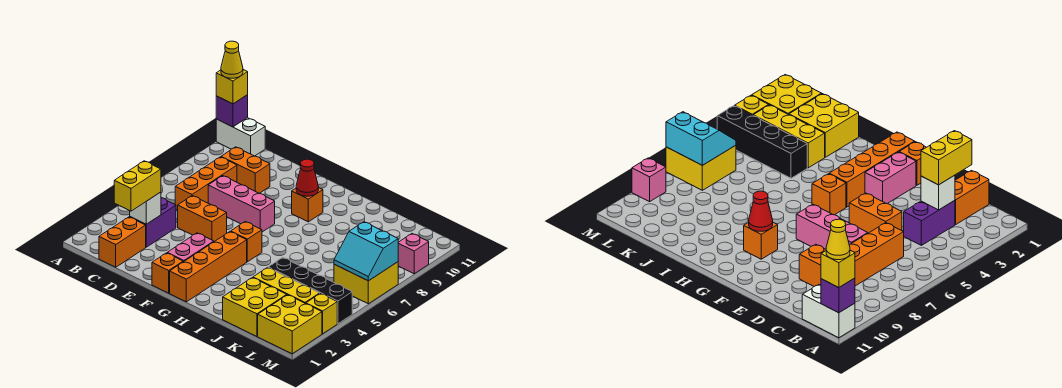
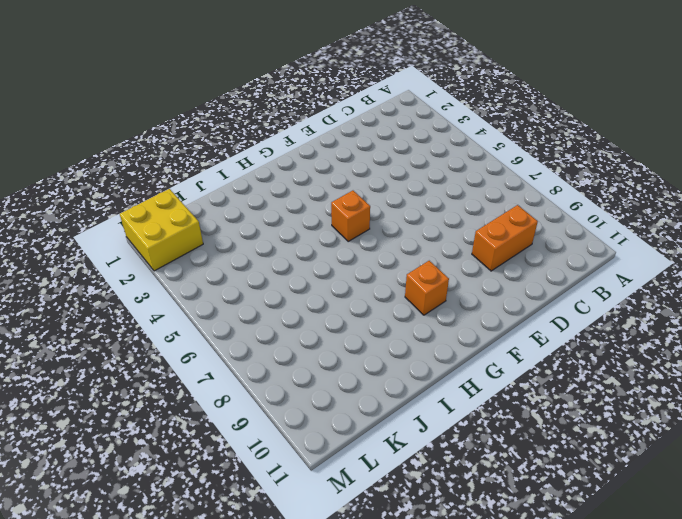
none -> white brick A11:B11 level 1
none -> orange brick C1:C2 level 1
none -> purple brick C3:C4 level 1

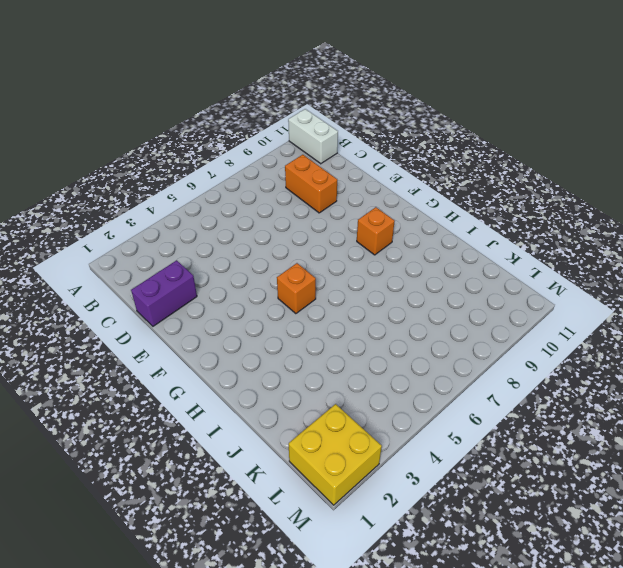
purple brick D1:D2 level 1 -> purple brick C3:C4 level 1
none -> orange brick C1:C2 level 1
none -> orange brick C6:C8 level 1
none -> orange brick D5:E5 level 1

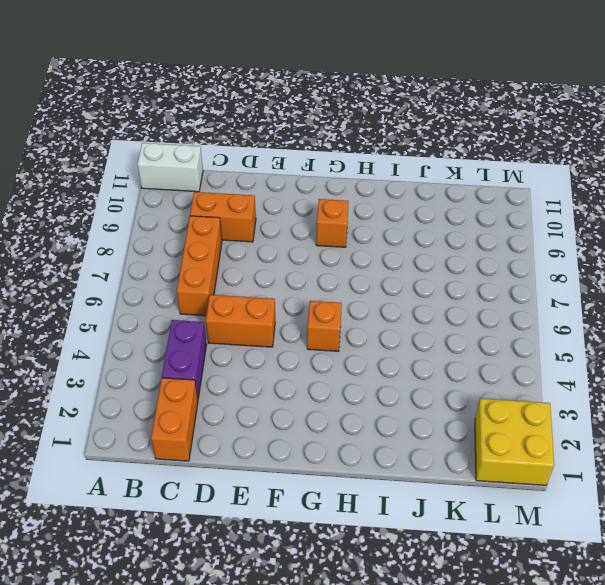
none -> pink brick D7:F7 level 1
none -> orange brick F1 level 1
none -> pink brick F2:F3 level 1

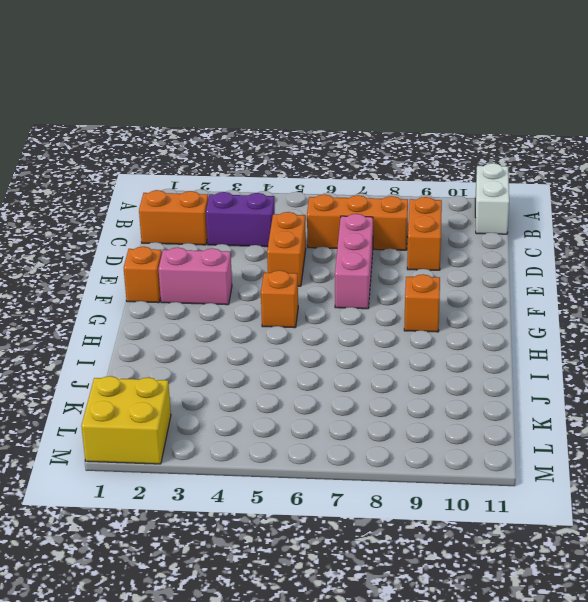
none -> orange brick G1:G4 level 1
none -> yellow brick J1:K2 level 1
none -> yellow brick J3:L3 level 1

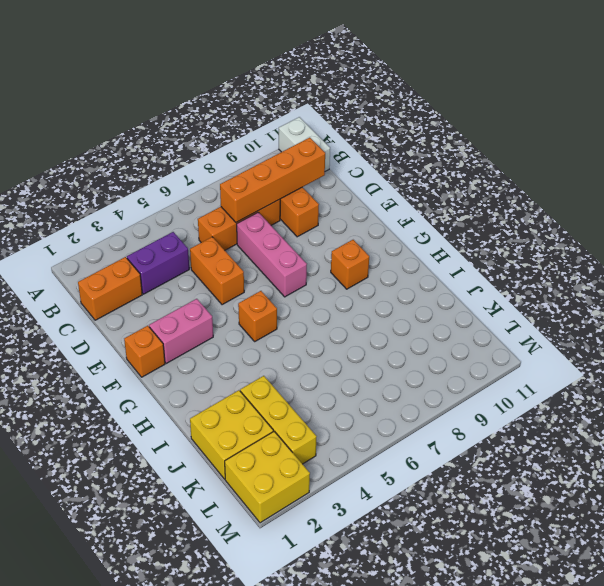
orange brick C7:C10 level 2 -> orange brick G1:G4 level 1
none -> black brick J4:M4 level 1
none -> yellow brick L6:M7 level 1
none -> yellow brick M3 level 1

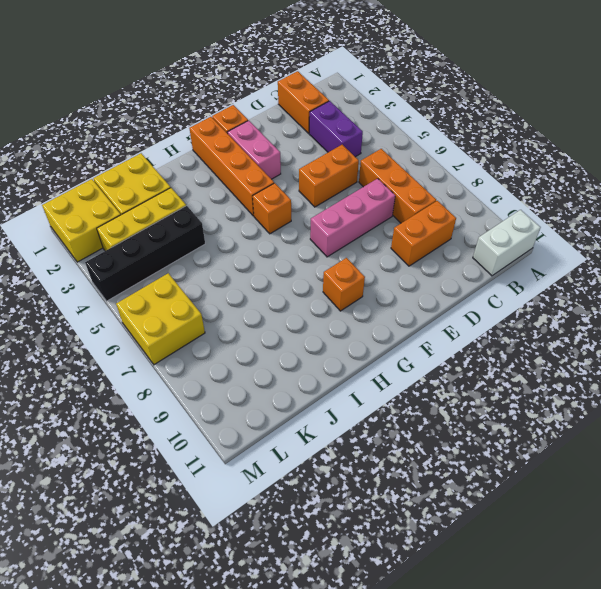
none -> yellow brick M3 level 1
none -> pink brick M9 level 1
none -> purple brick A11 level 2

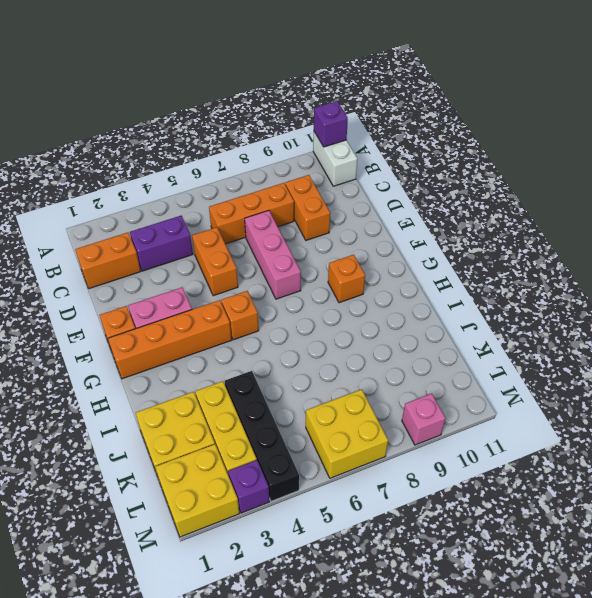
purple brick M3 level 1 -> yellow brick M3 level 1
none -> white brick C3 level 2
none -> red cone G9 level 2
none -> cyan slope L6:M7 level 2 top 7

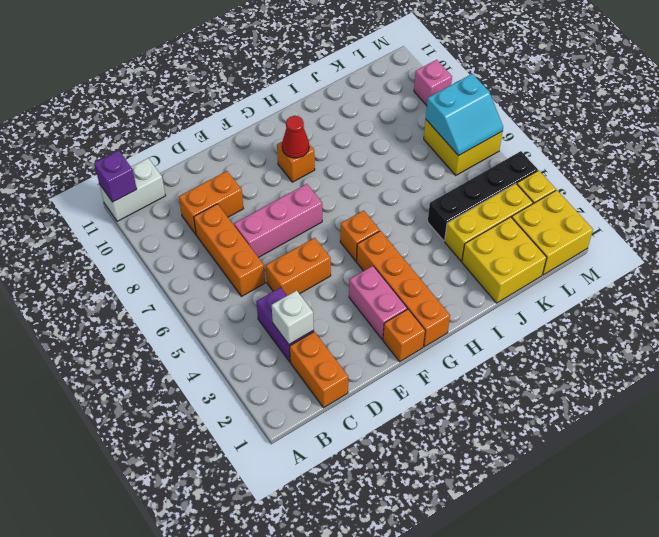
none -> yellow brick A11 level 3
none -> yellow brick C2:C3 level 3
none -> yellow cone A11 level 4

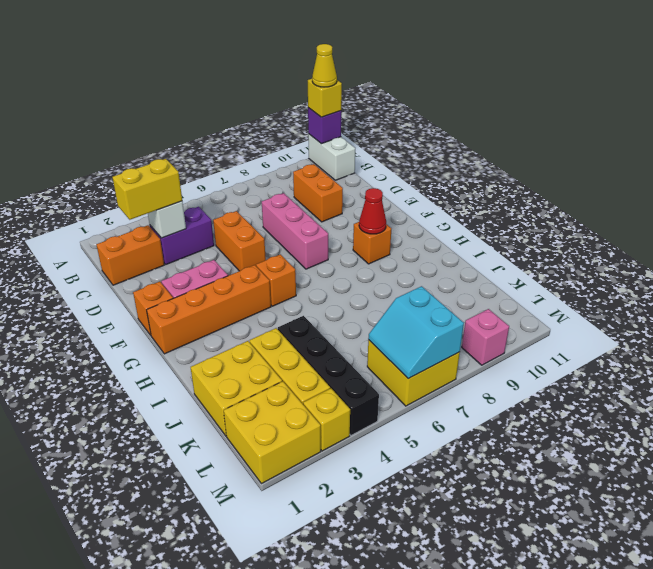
none -> orange brick C6:C8 level 1

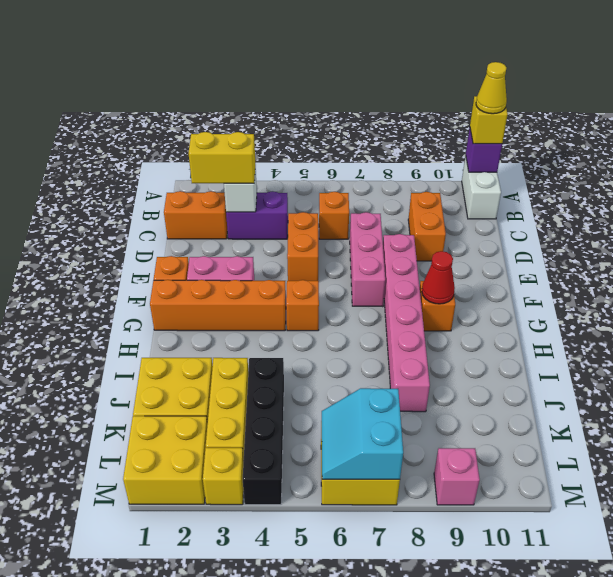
orange brick C6 level 1 -> orange brick C6:C8 level 1
pink brick E8:J8 level 1 -> none

